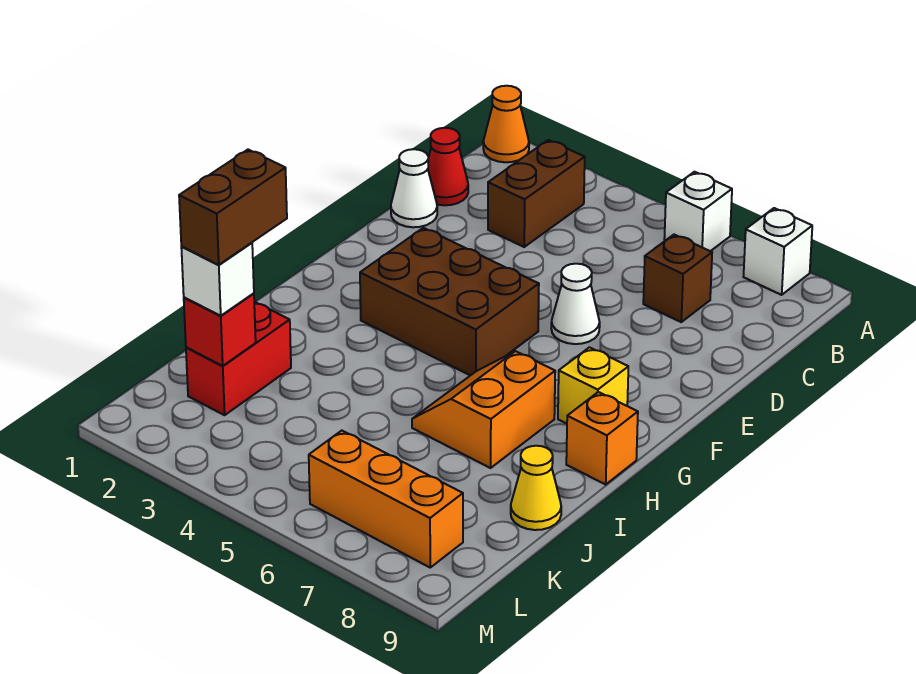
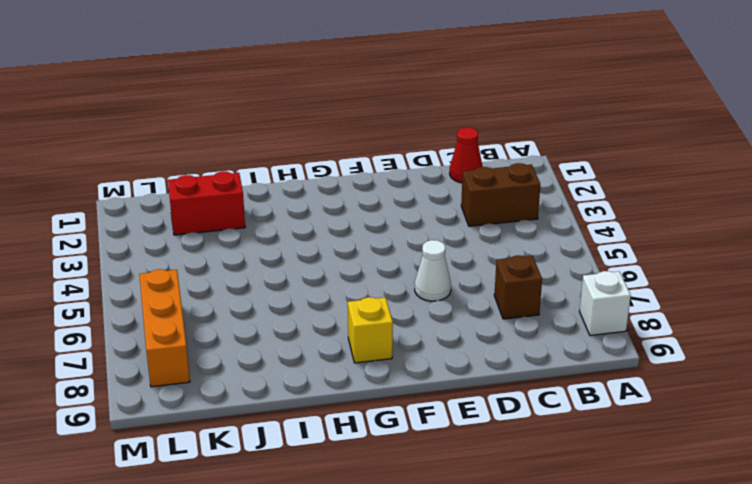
none -> orange cone A1 level 1
none -> white brick A6 level 1
none -> white cone D1 level 1

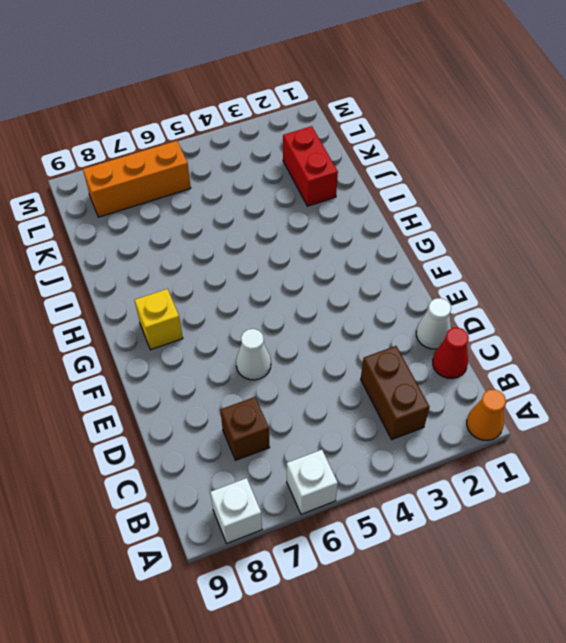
none -> brown brick F3:G5 level 1
none -> orange slope H6:I7 level 1 top 7
none -> orange brick H9 level 1

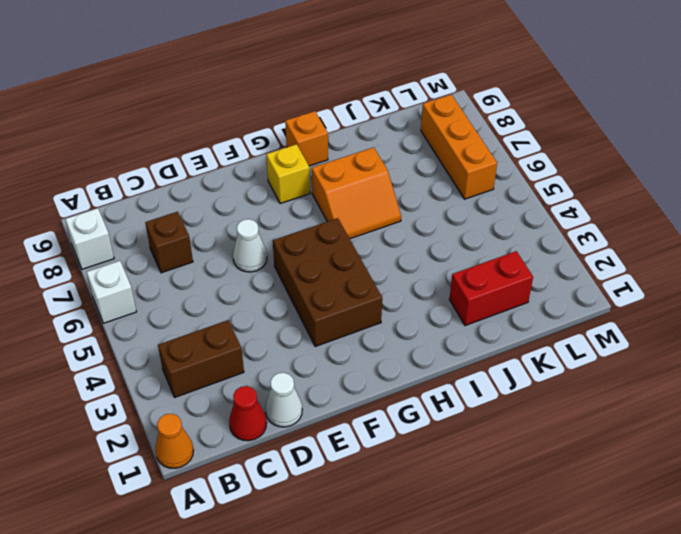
none -> yellow cone J9 level 1
none -> red brick K2 level 2
none -> white brick K2 level 3

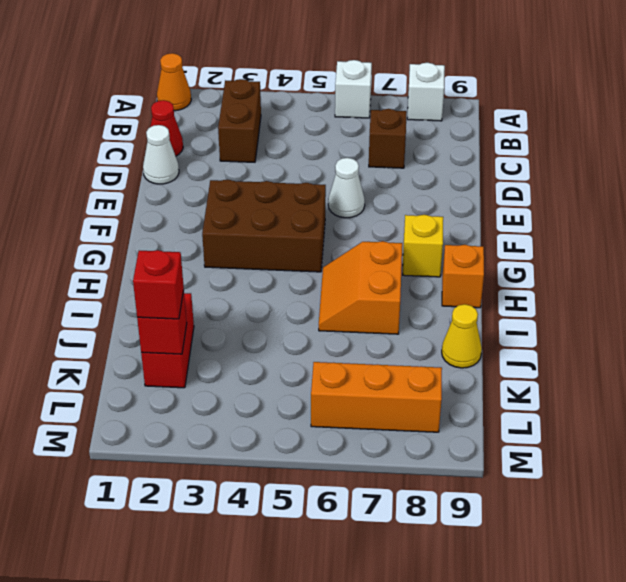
red brick K2 level 3 -> white brick K2 level 3
none -> brown brick J2:K2 level 4

